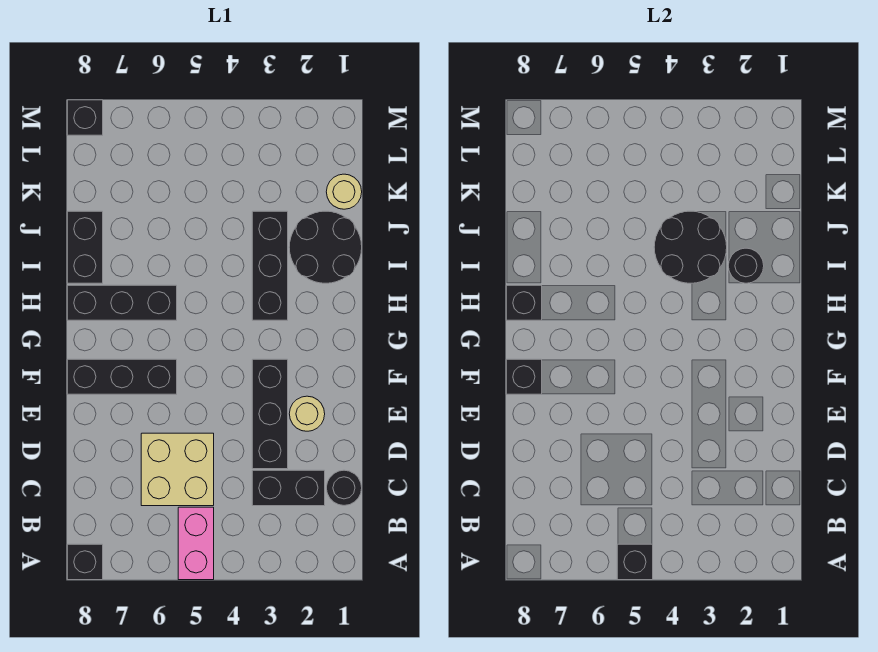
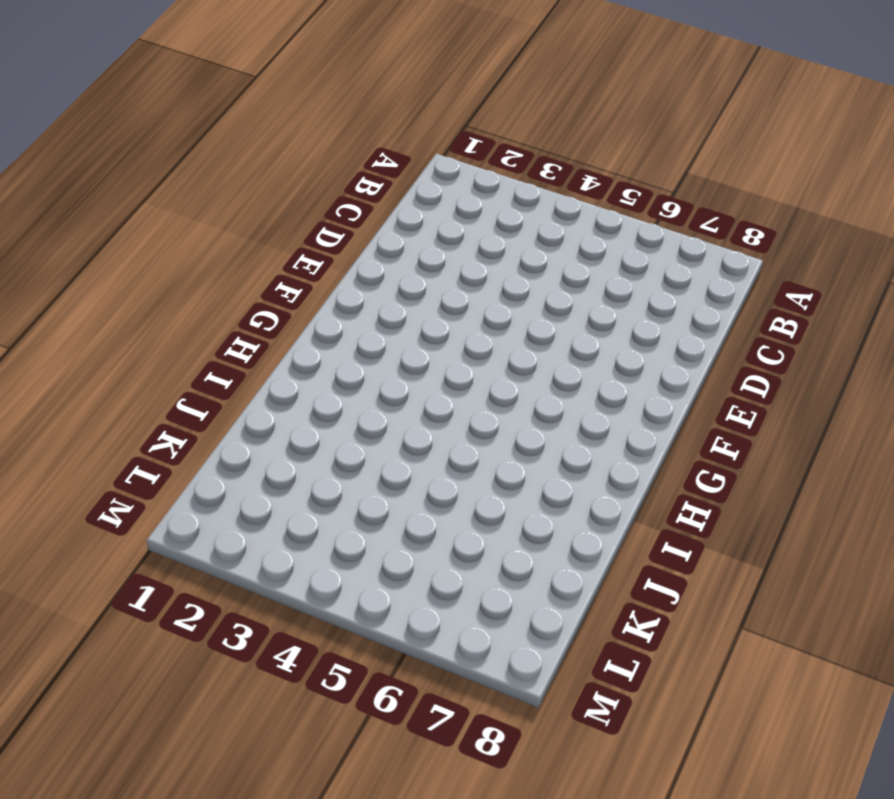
none -> pink brick A5:B5 level 1
none -> black brick A8 level 1
none -> black round brick C1 level 1

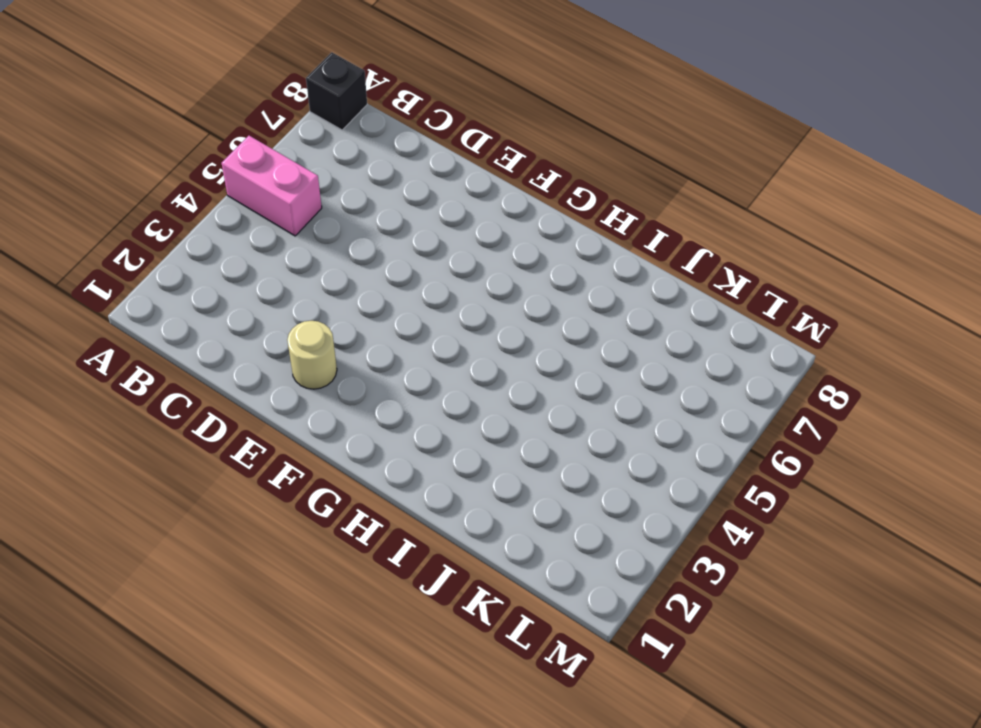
none -> black round brick C1 level 1
none -> black brick C2:C3 level 1
none -> tan brick C5:D6 level 1

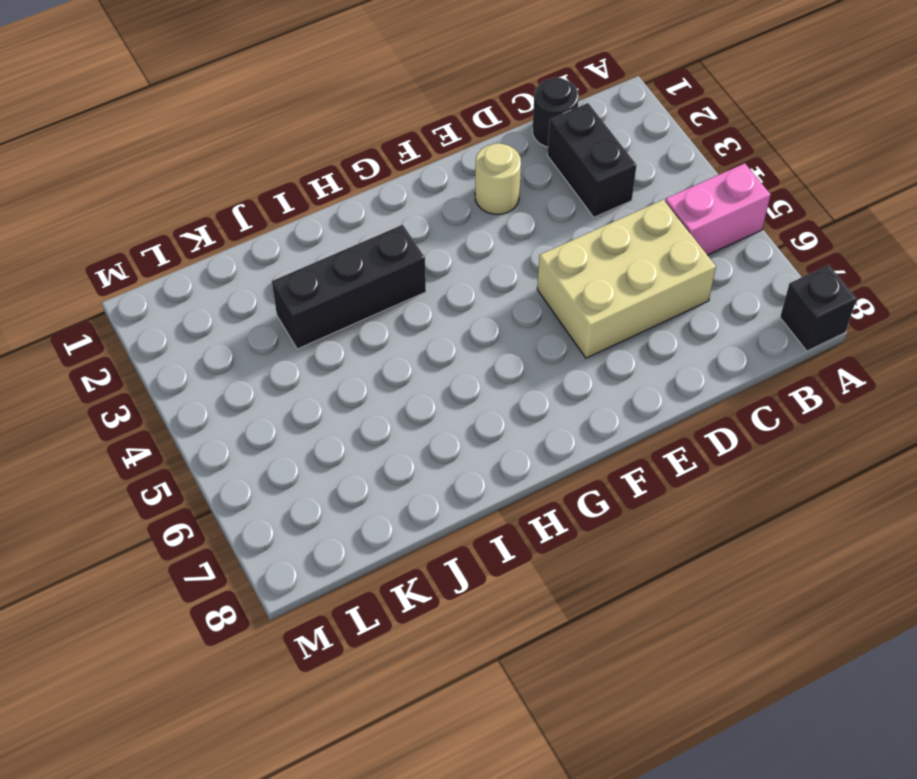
tan brick C5:E6 level 1 -> tan brick C5:D6 level 1
none -> black brick D3:F3 level 1
none -> black brick F6:F8 level 1
none -> black brick H6:H8 level 1

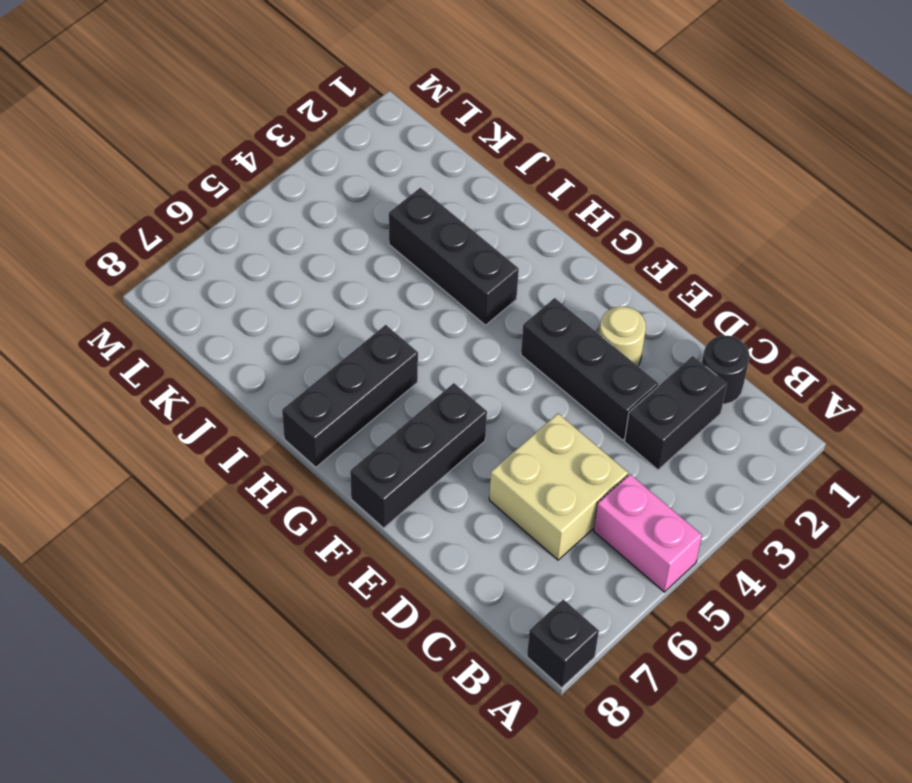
none -> black round brick I1:J2 level 1
none -> black brick I8:J8 level 1
none -> tan round brick K1 level 1

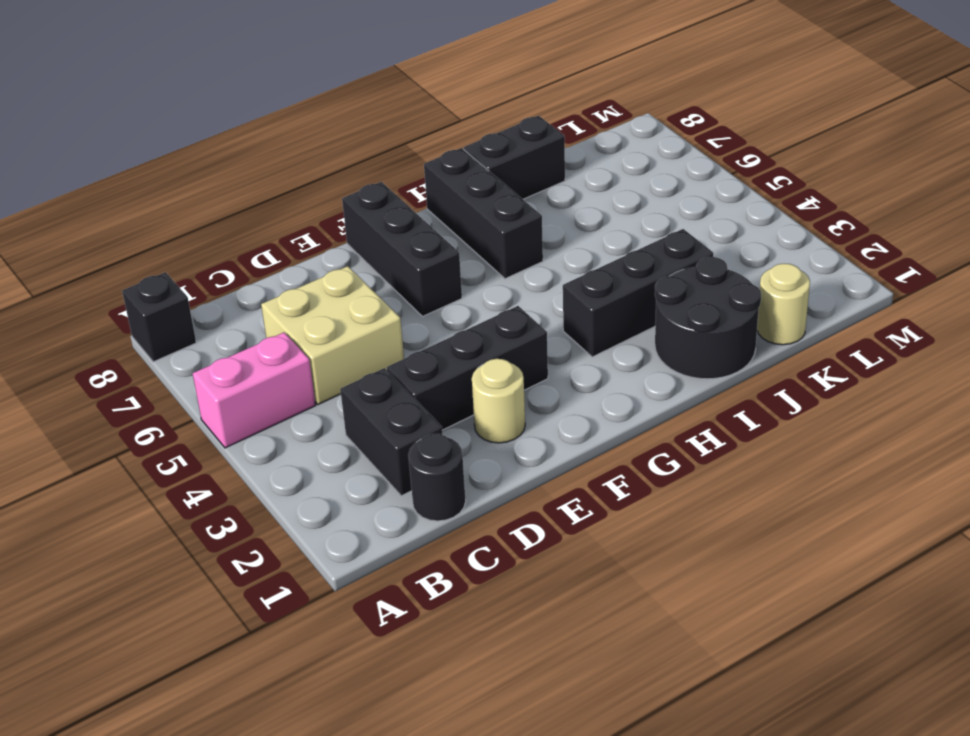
none -> black brick M8 level 1
none -> black brick A5 level 2
none -> black brick F8 level 2

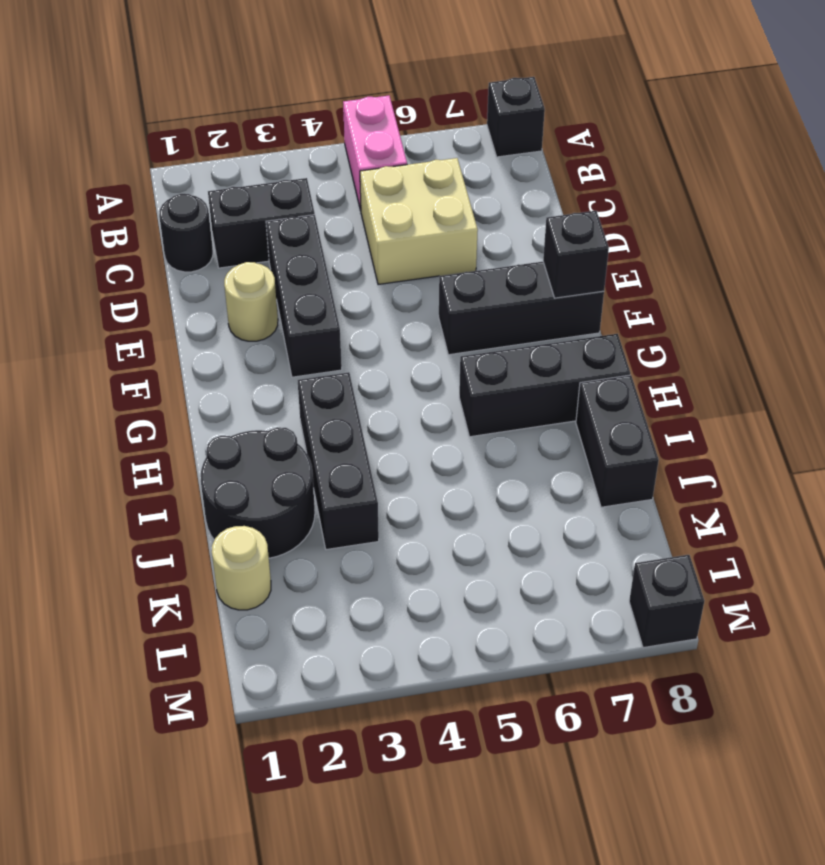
none -> black brick A5 level 2
none -> black brick H8 level 2
none -> black round brick I2 level 2

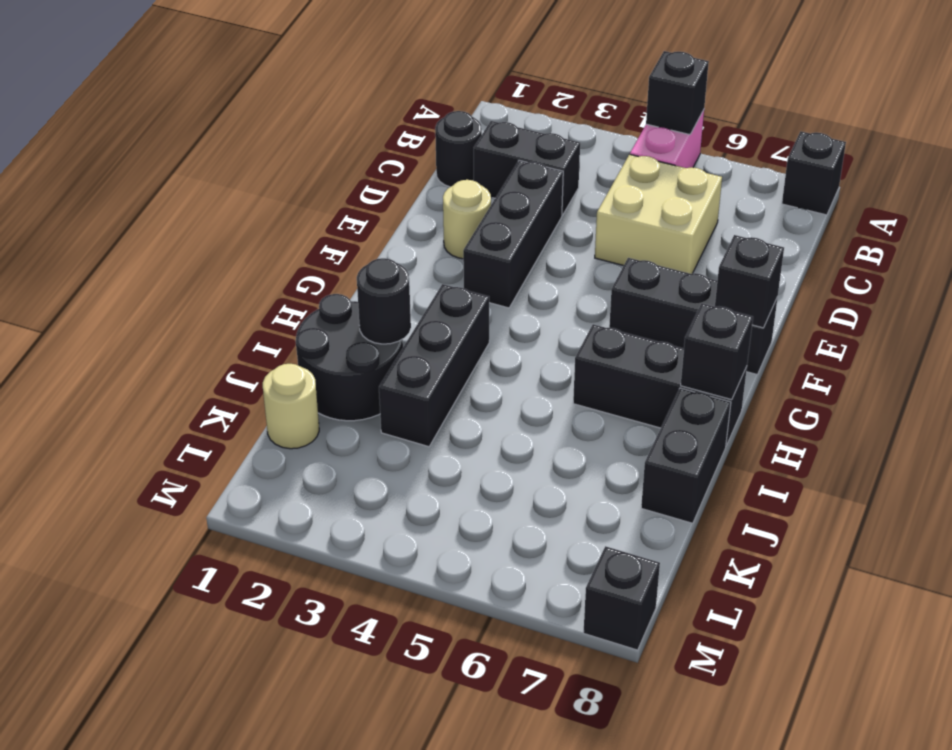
none -> black round brick I3:J4 level 2

